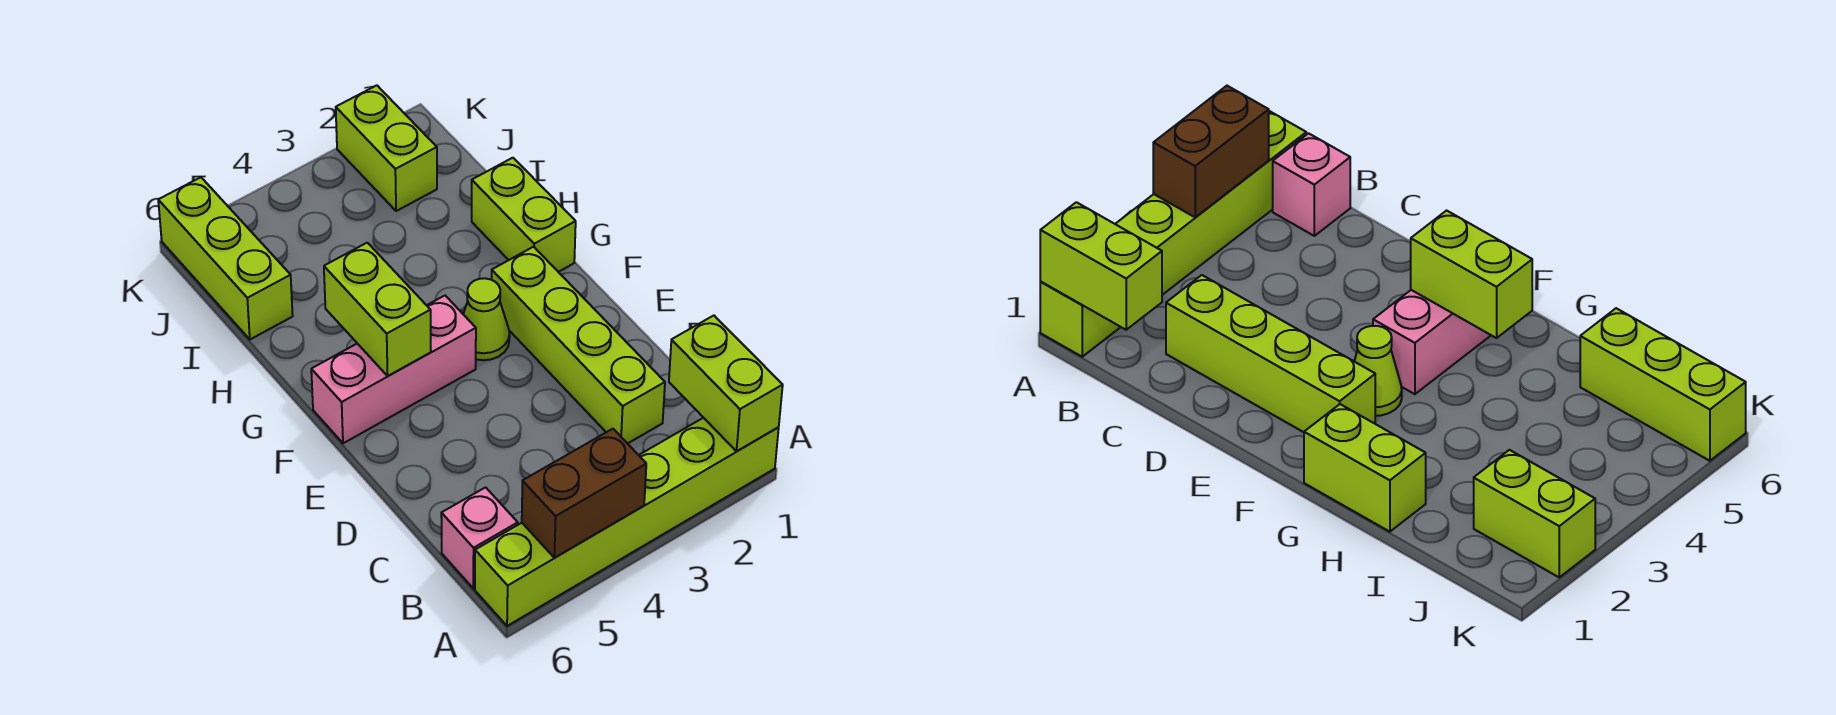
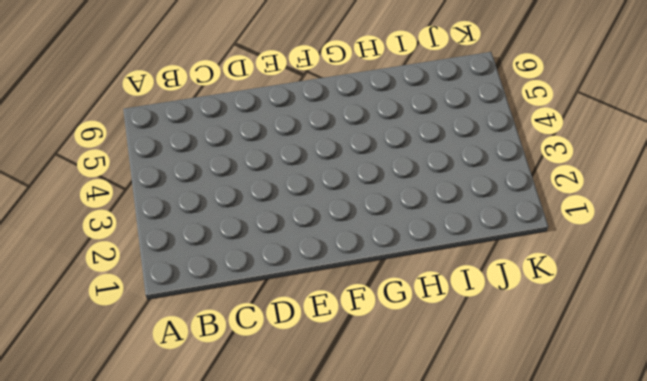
none -> lime brick A1:A6 level 1
none -> pink brick B6 level 1

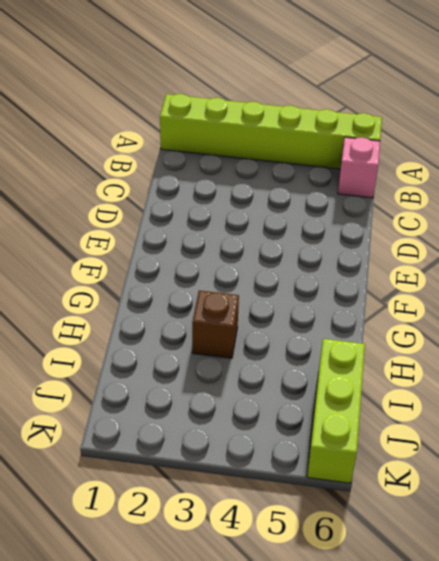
brown brick H3 level 1 -> none
none -> lime brick C2:F2 level 1
none -> lime cone F3 level 1

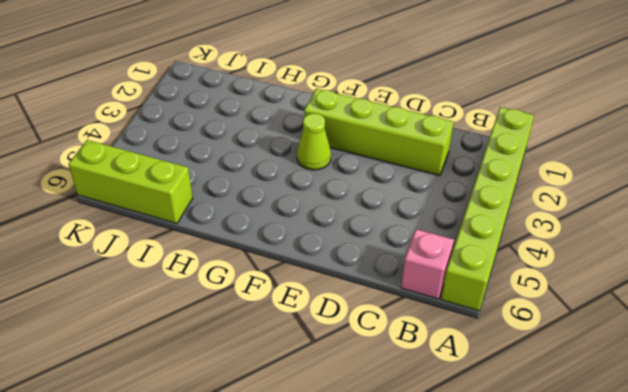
none -> pink brick F4:F6 level 1
none -> lime brick G1:H1 level 1

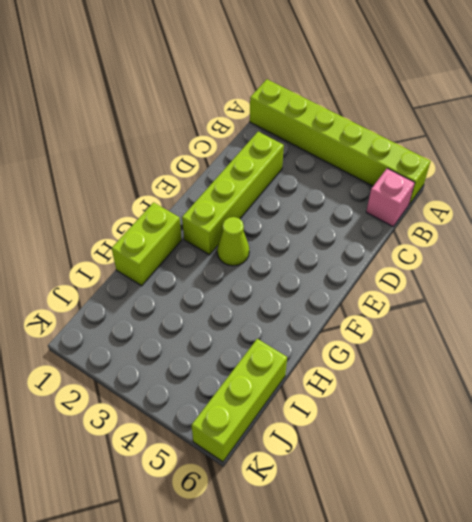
none -> pink brick F4:F6 level 1
none -> lime brick J2:K2 level 1

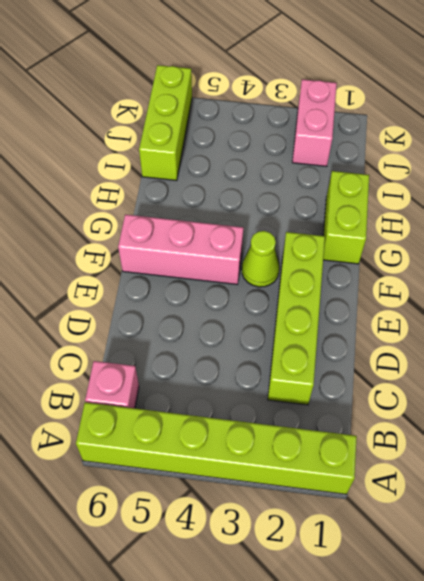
pink brick J2:K2 level 1 -> lime brick J2:K2 level 1
none -> lime brick A1:B1 level 2
none -> brown brick A4:A5 level 2

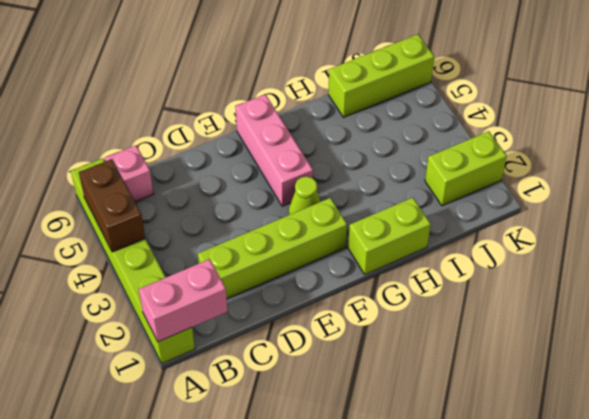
pink brick A1:B1 level 2 -> lime brick A1:B1 level 2
none -> lime brick F5:G5 level 2

